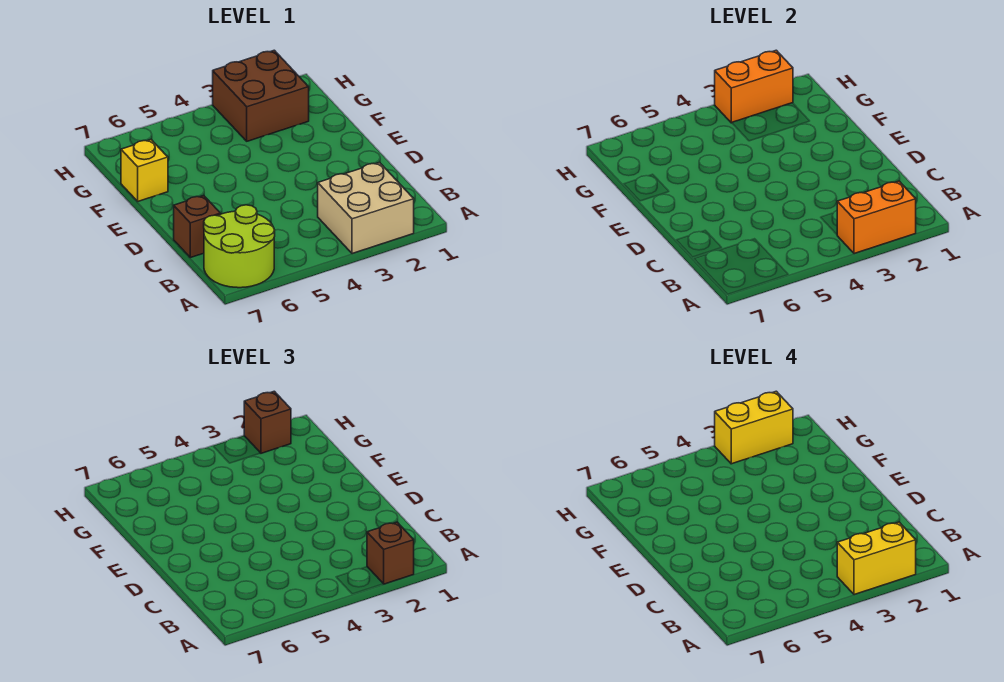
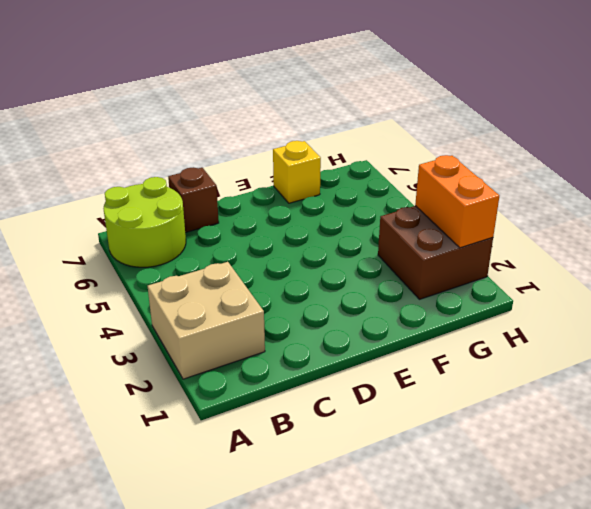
none -> orange brick A2:A3 level 2
none -> brown brick A2 level 3

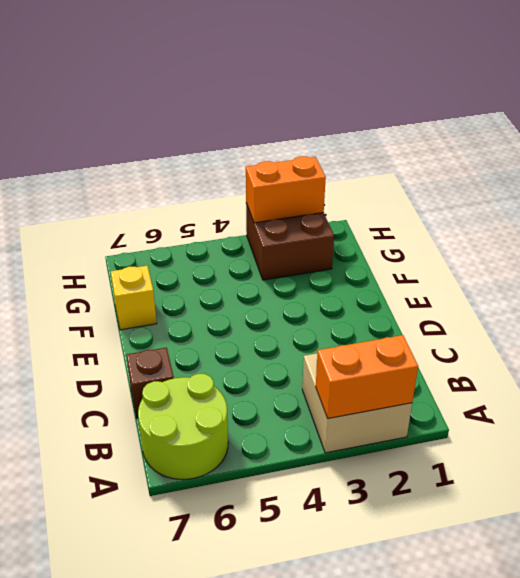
none -> brown brick A2 level 3
none -> brown brick H2 level 3

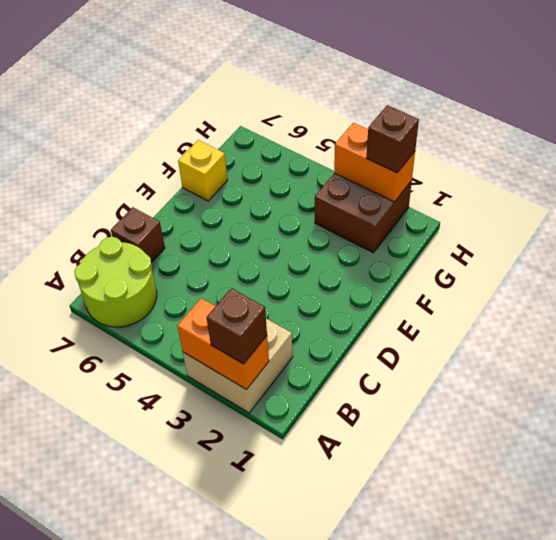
none -> yellow brick A2:A3 level 4
none -> yellow brick H2:H3 level 4

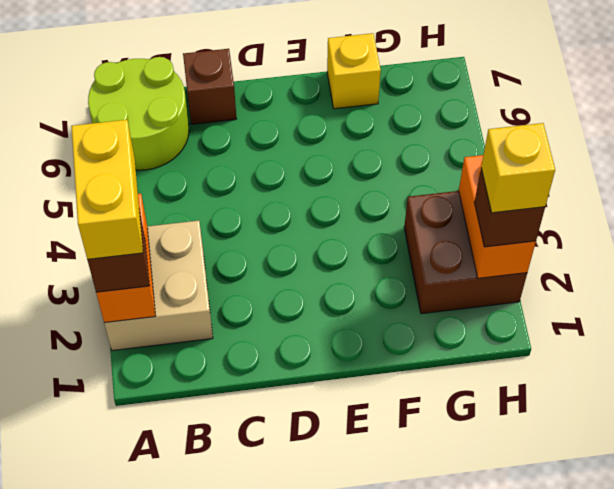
yellow brick H2 level 4 -> yellow brick H2:H3 level 4

